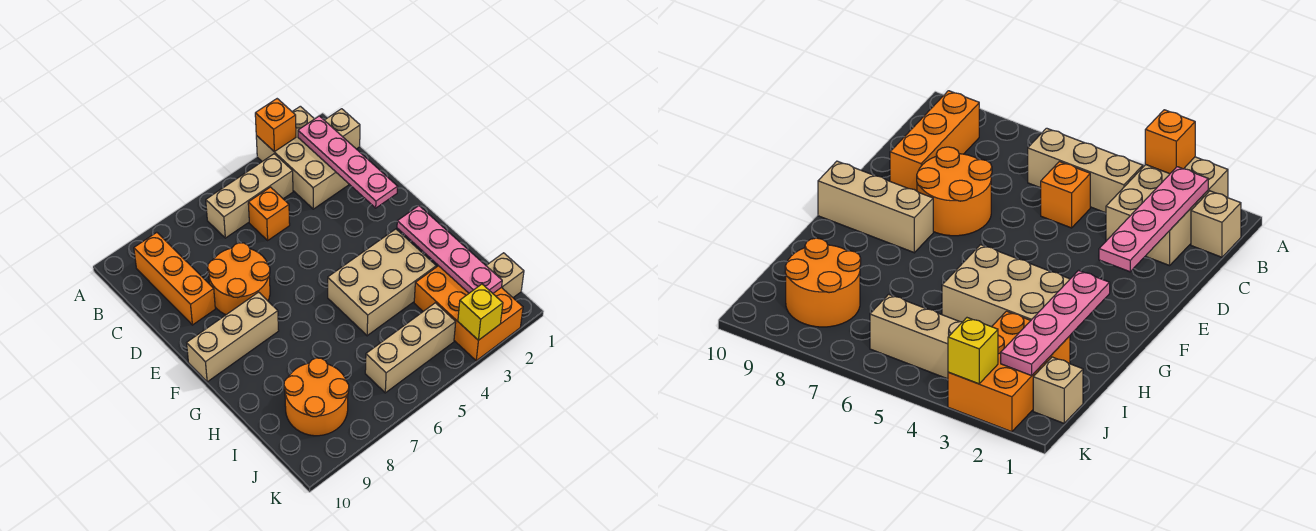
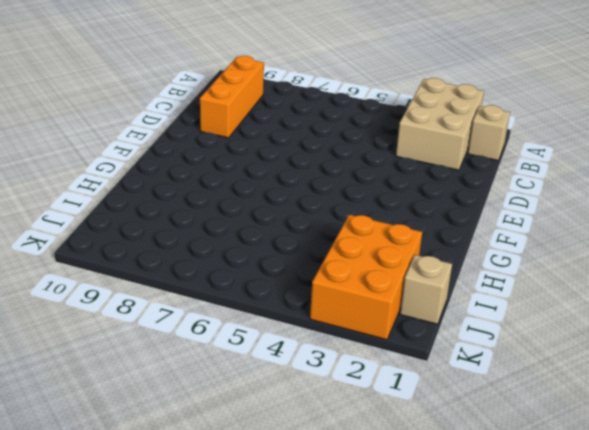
none -> tan brick B4:B6 level 1
none -> orange brick C5 level 1
none -> orange round brick D7:E8 level 1

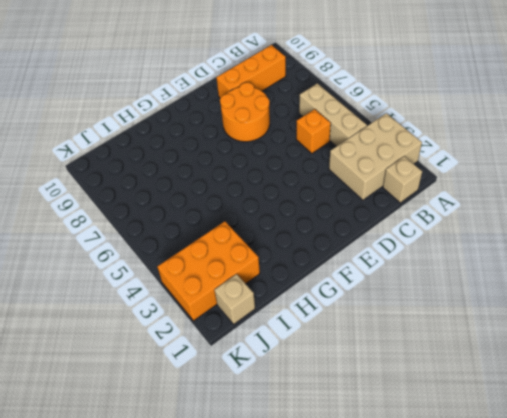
none -> tan brick F8:F10 level 1
none -> tan brick G3:H5 level 1
none -> orange round brick I8:J9 level 1

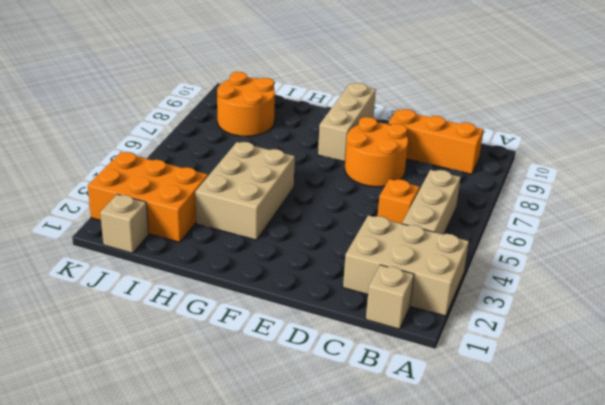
none -> tan brick J4:J6 level 1
none -> orange brick A3 level 2
none -> pink plate B2:E2 level 2

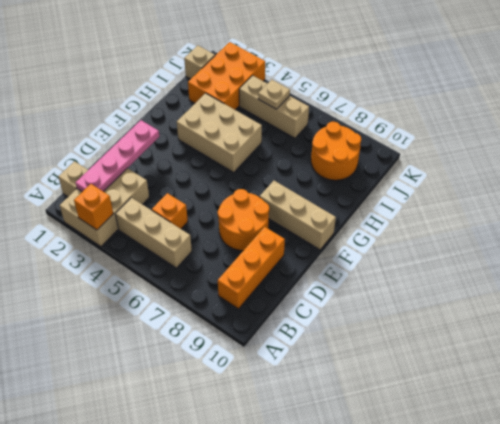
tan plate J5 level 2 -> none
none -> pink plate G2:J2 level 2
none -> yellow brick K3 level 2

